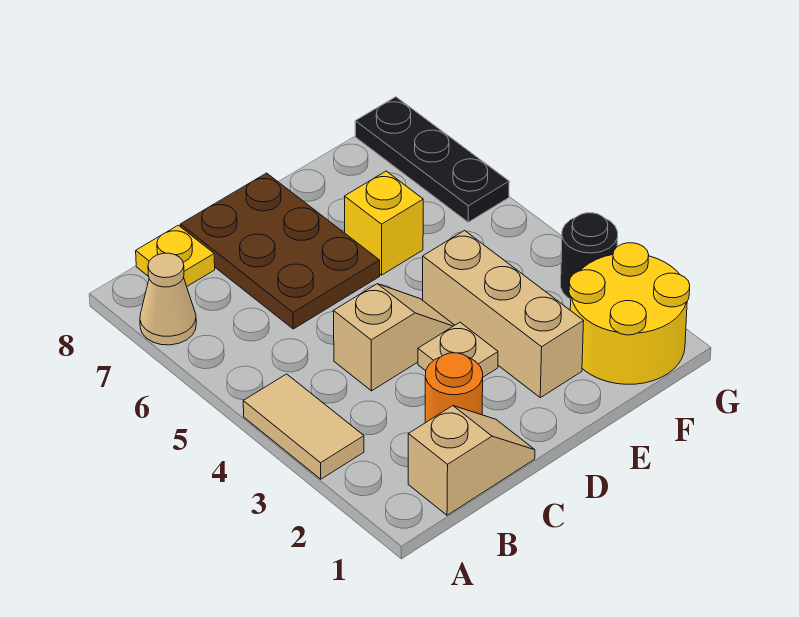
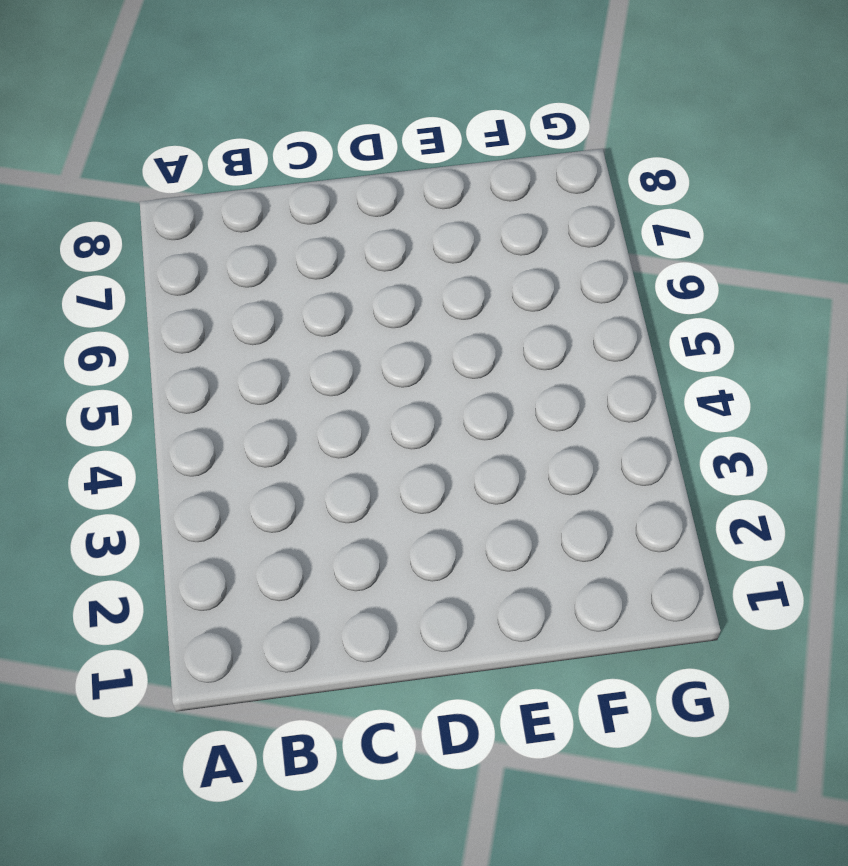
none -> tan tile A3:A4 level 1
none -> tan cone A7 level 1
none -> tan slope B1:C1 level 1 top B

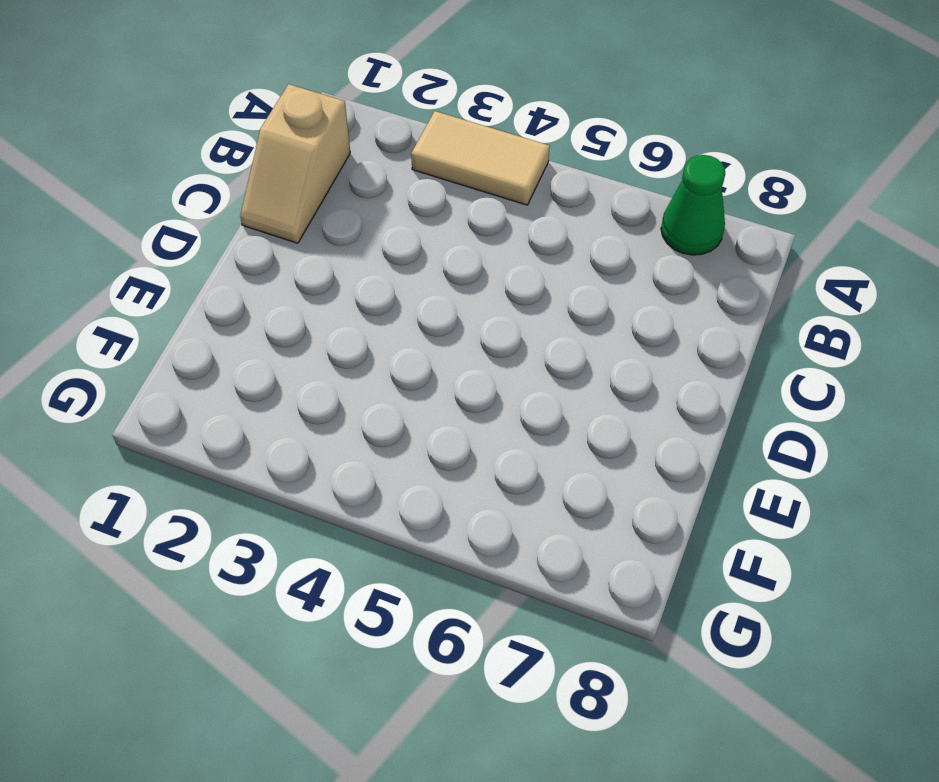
green cone A7 level 1 -> tan cone A7 level 1
none -> yellow plate B8 level 1
none -> orange round brick C2 level 1
none -> tan slope C4:D4 level 1 top C

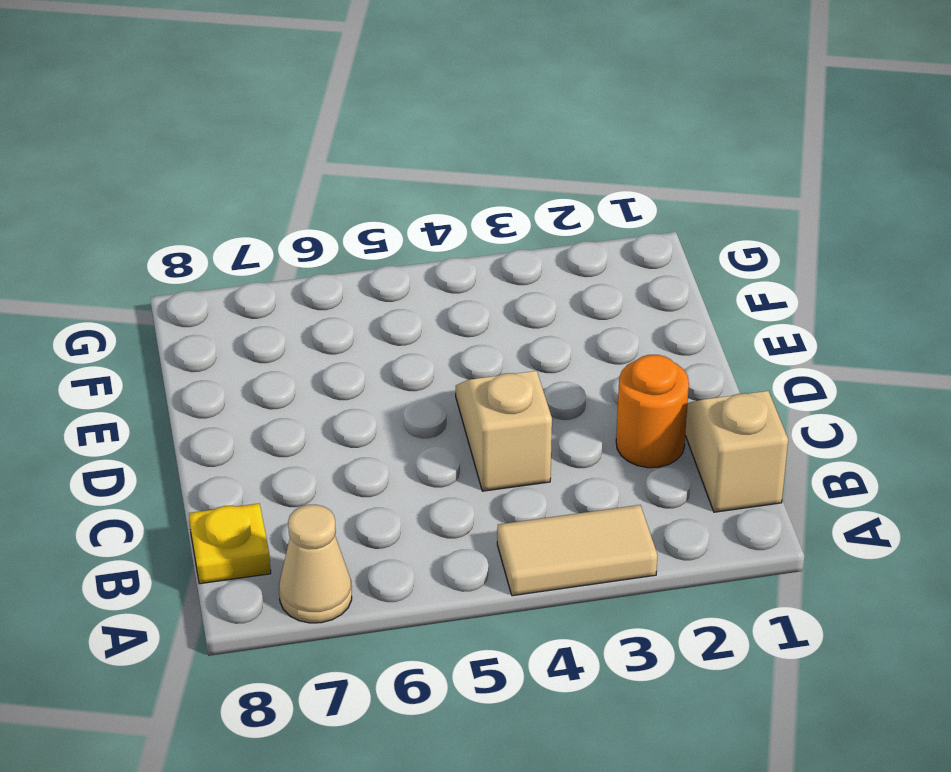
none -> brown plate C6:D8 level 1
none -> tan plate D3 level 1
none -> tan brick E2:E4 level 1

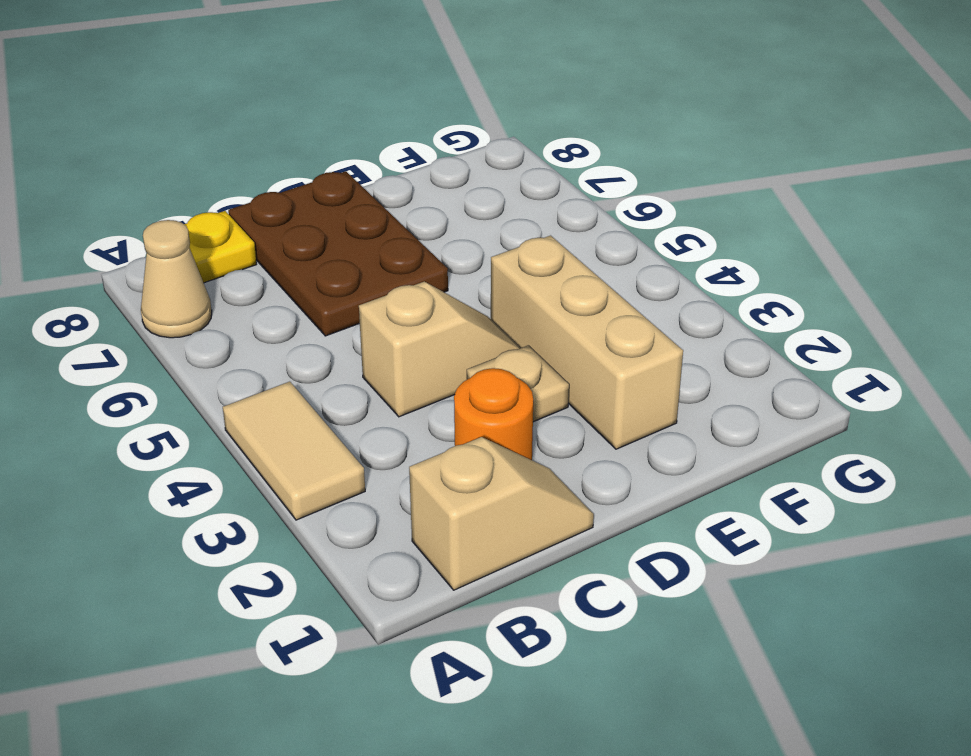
none -> yellow brick E6 level 1
none -> yellow round brick F1:G2 level 1
none -> black round brick G3 level 1

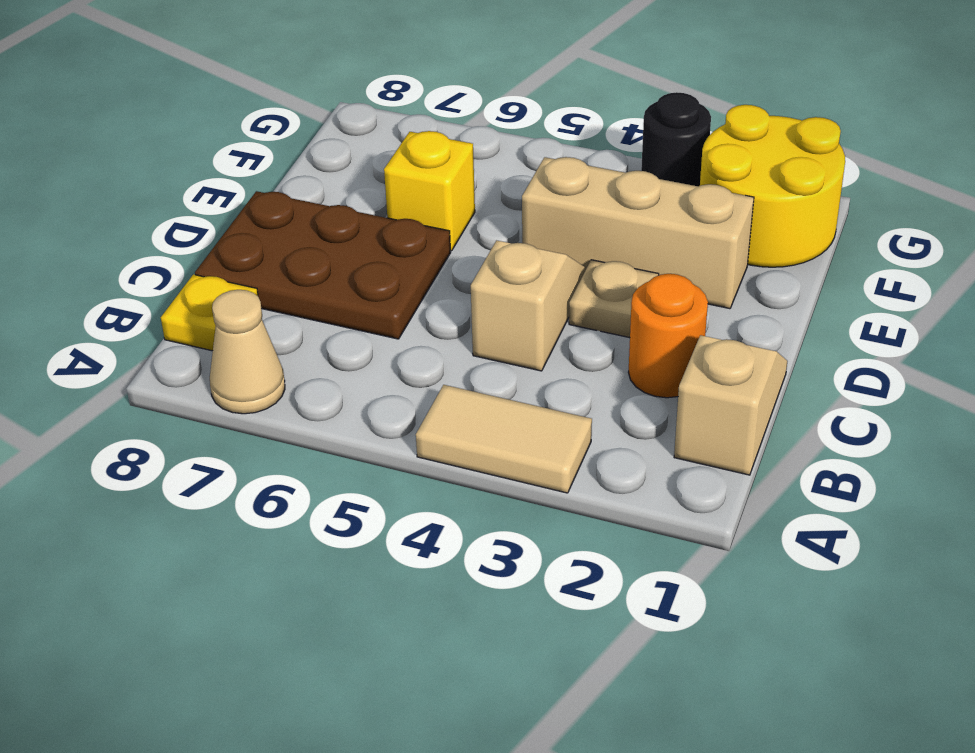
none -> black plate G6:G8 level 1

